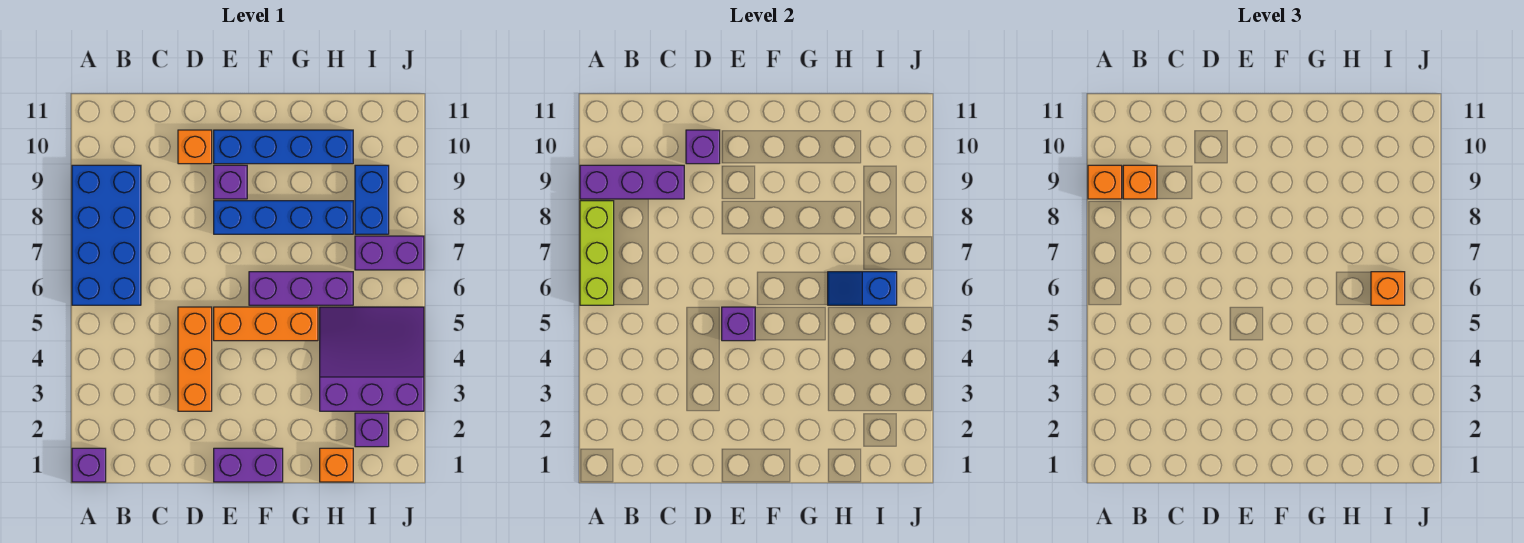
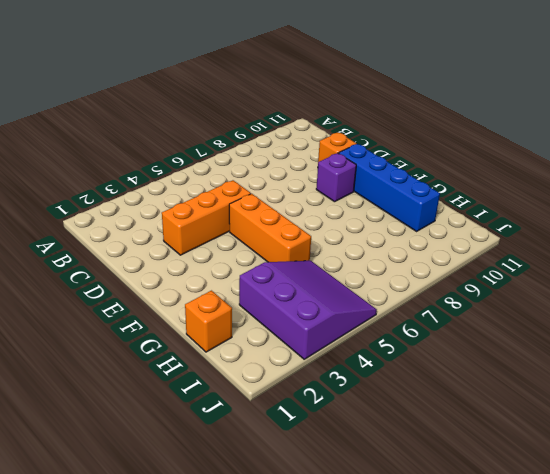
none -> purple brick A1 level 1
none -> blue brick A6:B9 level 1
none -> purple brick E1:F1 level 1

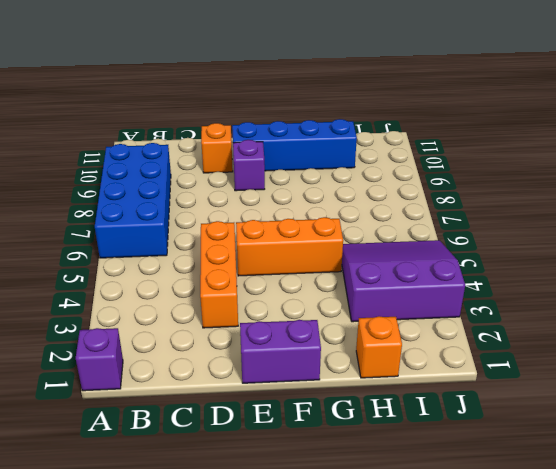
none -> blue brick E8:H8 level 1
none -> purple brick F6:H6 level 1
none -> purple brick I2 level 1

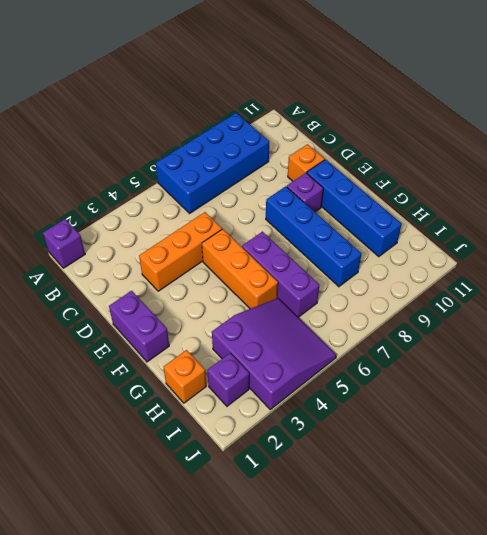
none -> purple brick I7:J7 level 1
none -> blue brick I8:I9 level 1
none -> lime brick A6:A8 level 2

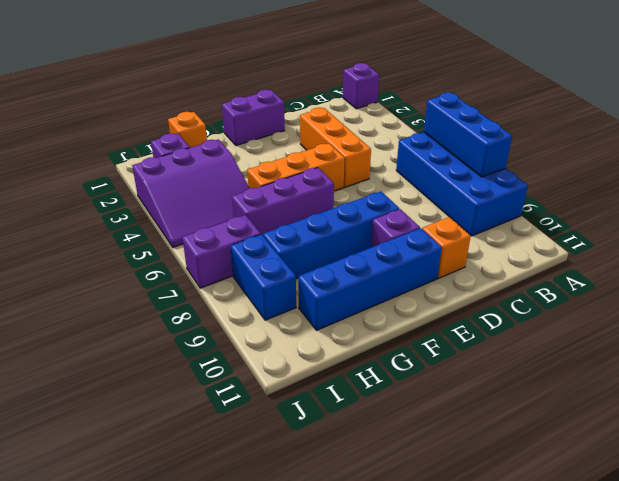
blue brick A6:A8 level 2 -> lime brick A6:A8 level 2
none -> purple brick A9:C9 level 2
none -> purple brick D10 level 2
none -> purple brick E5 level 2

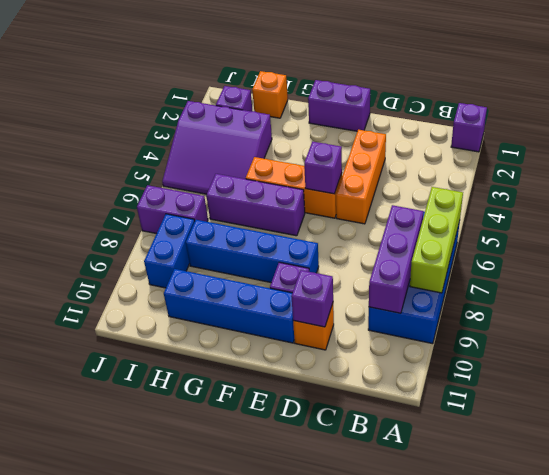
purple brick B7:B9 level 2 -> purple brick A9:C9 level 2
none -> blue slope H6:I6 level 2 top I
none -> orange brick A9 level 3
none -> orange brick B9 level 3

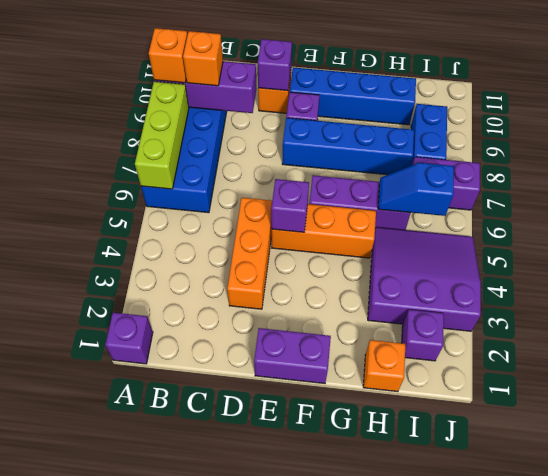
none -> orange brick I6 level 3

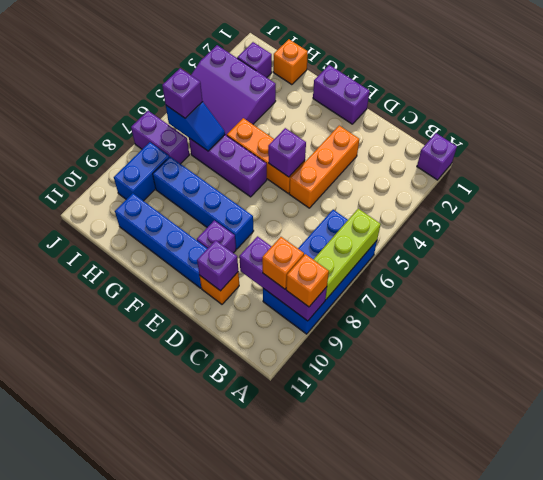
purple brick I6 level 3 -> orange brick I6 level 3

